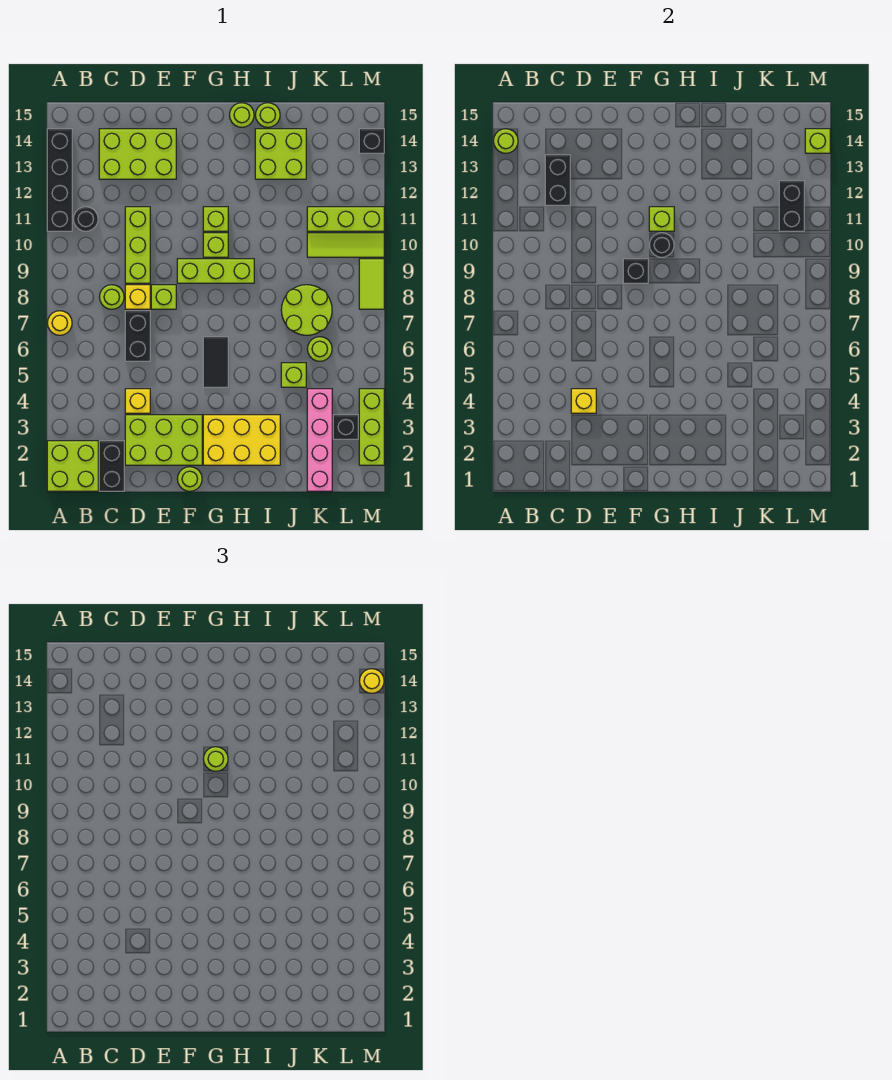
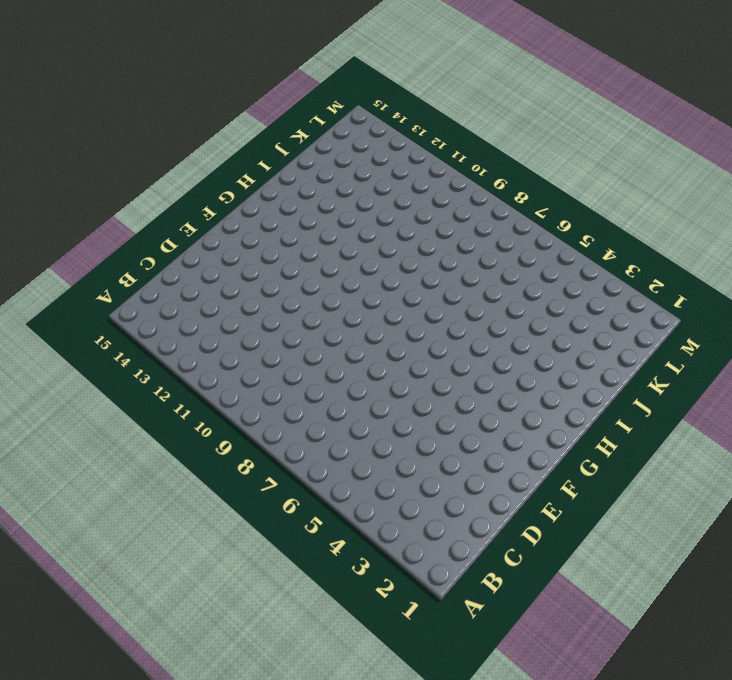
none -> lime brick A1:B2 level 1
none -> yellow round brick A7 level 1
none -> black brick A11:A14 level 1
none -> black round brick B11 level 1

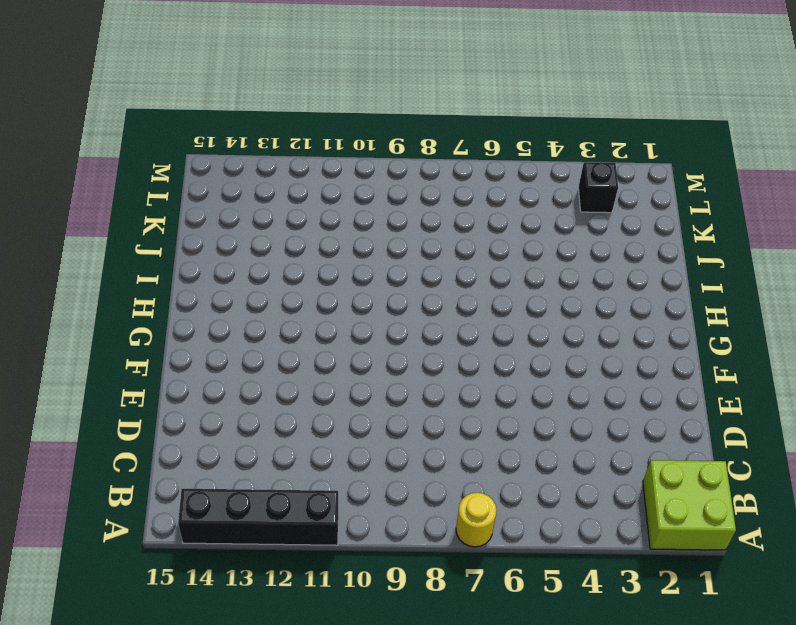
none -> black round brick B11 level 1
none -> black brick C1:C2 level 1
none -> lime round brick C8 level 1
none -> lime brick C13:E14 level 1

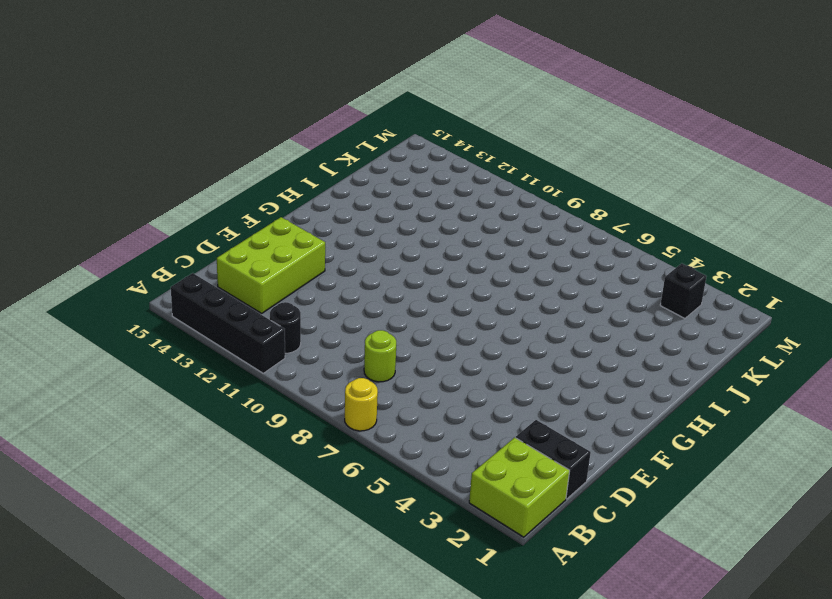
none -> lime brick D2:F3 level 1
none -> yellow brick D4 level 1
none -> black brick D6:D7 level 1
none -> yellow brick D8 level 1

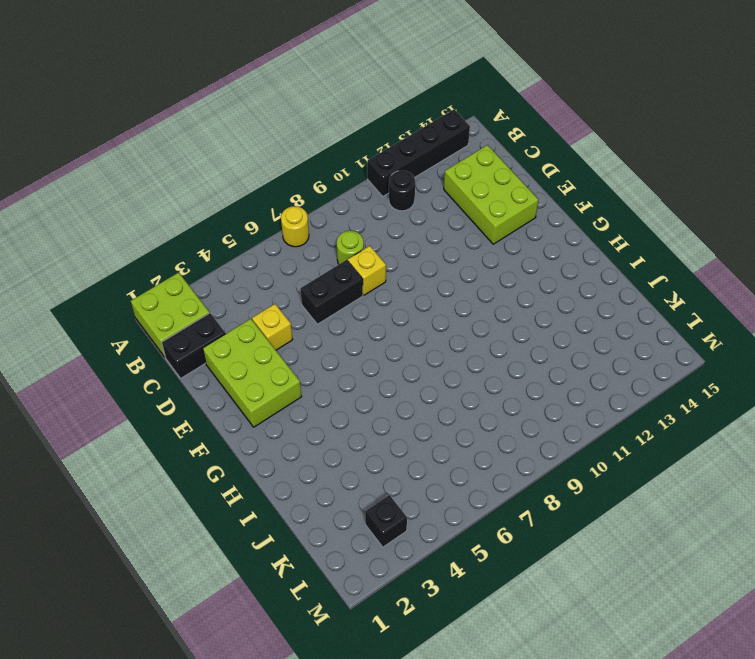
none -> lime brick D9:D11 level 1
none -> lime brick E8 level 1
none -> lime round brick F1 level 1
none -> lime brick F9:H9 level 1

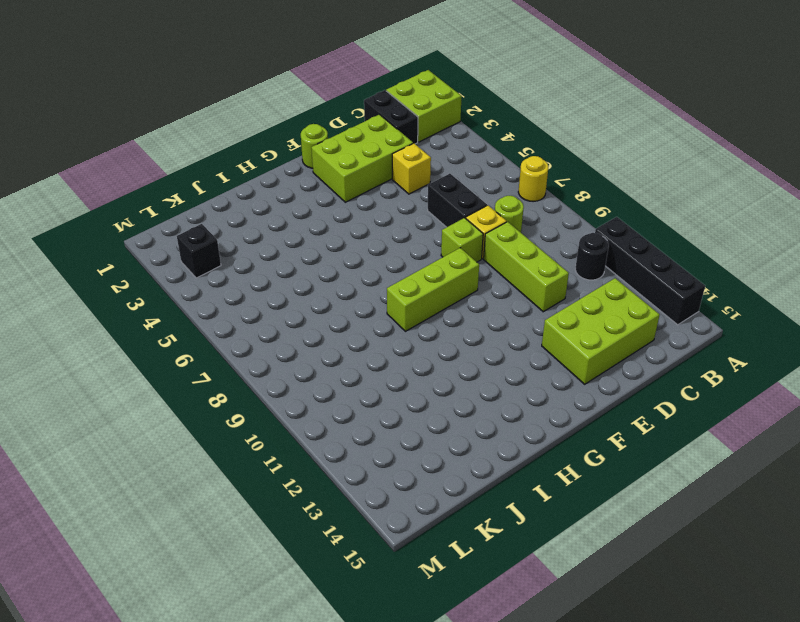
none -> yellow brick G2:I3 level 1
none -> black tile G5:G6 level 1
none -> lime brick G10 level 1
none -> lime brick G11 level 1

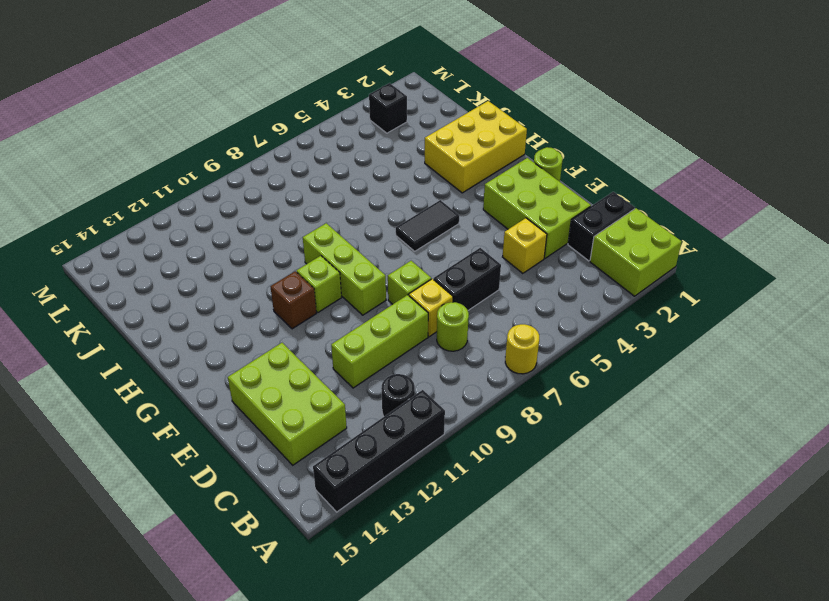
brown brick G11 level 1 -> lime brick G11 level 1
yellow brick H1:I3 level 1 -> yellow brick G2:I3 level 1
none -> lime round brick H15 level 1
none -> lime brick I13:J14 level 1
none -> lime round brick I15 level 1
none -> lime brick J5 level 1

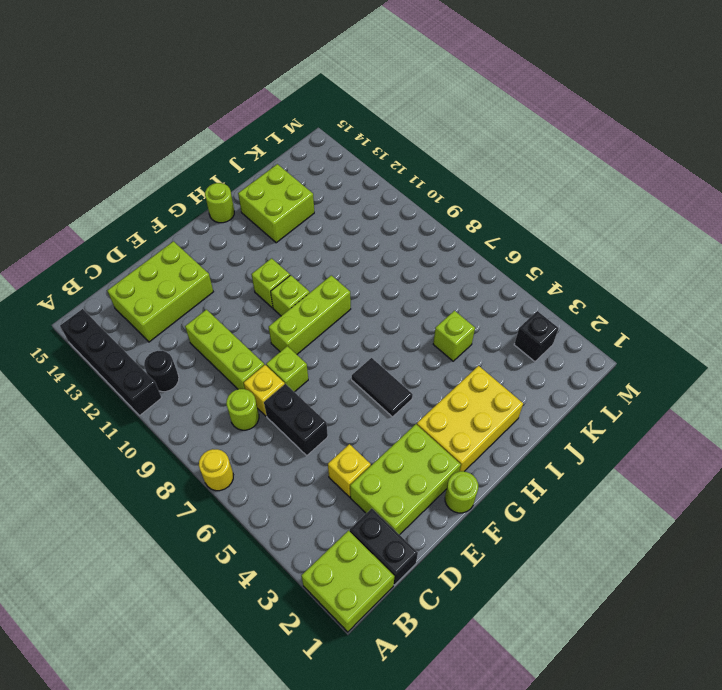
none -> lime round brick I15 level 1
none -> lime round brick J7:K8 level 1
none -> pink brick K1:K4 level 1
none -> lime round brick K6 level 1

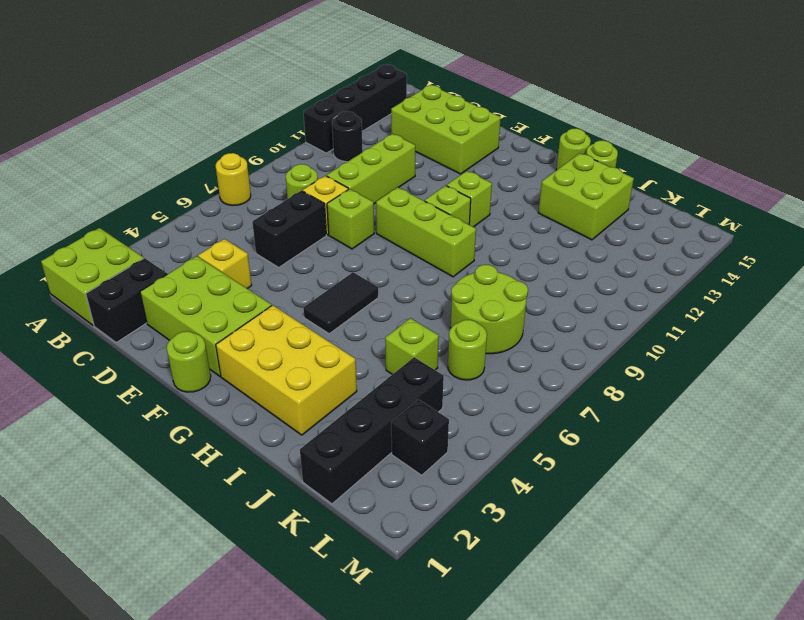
black brick K1:K4 level 1 -> pink brick K1:K4 level 1
none -> lime tile K10:M10 level 1
none -> lime brick K11:M11 level 1
none -> lime brick M2:M4 level 1
none -> lime tile M8:M9 level 1

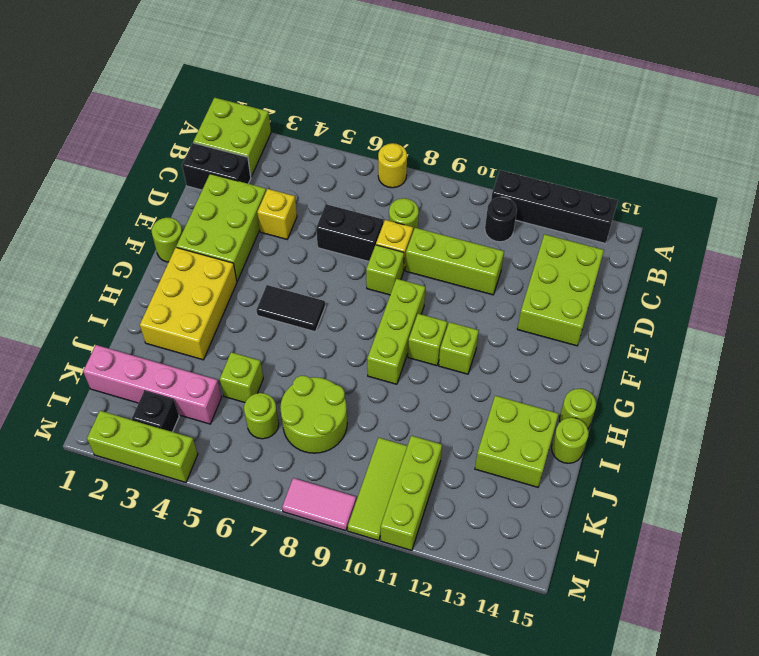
pink tile M8:M9 level 1 -> lime tile M8:M9 level 1
none -> black brick M14 level 1
none -> lime round brick A14 level 2
none -> black brick C12:C13 level 2
none -> yellow brick D4 level 2

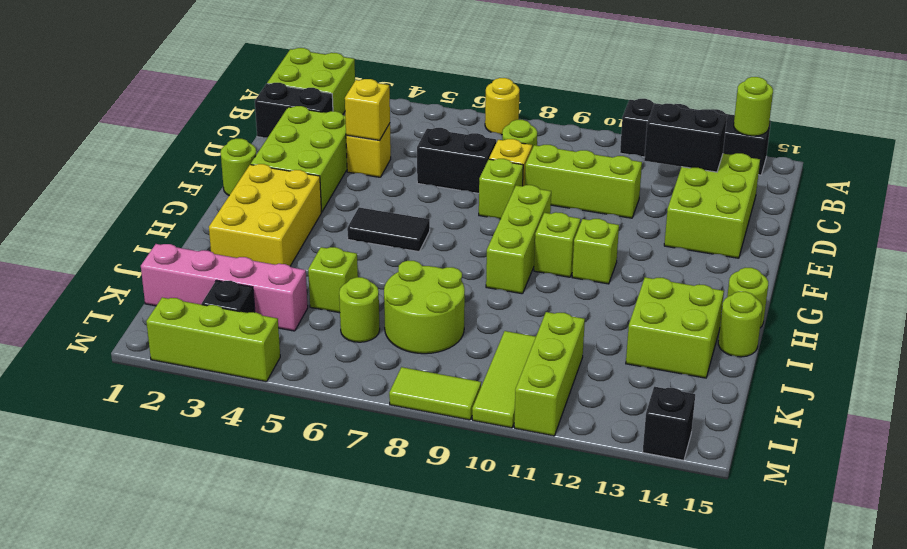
none -> black round brick B11 level 1
none -> black brick F9 level 2
none -> black round brick G10 level 2
none -> lime brick G11 level 2

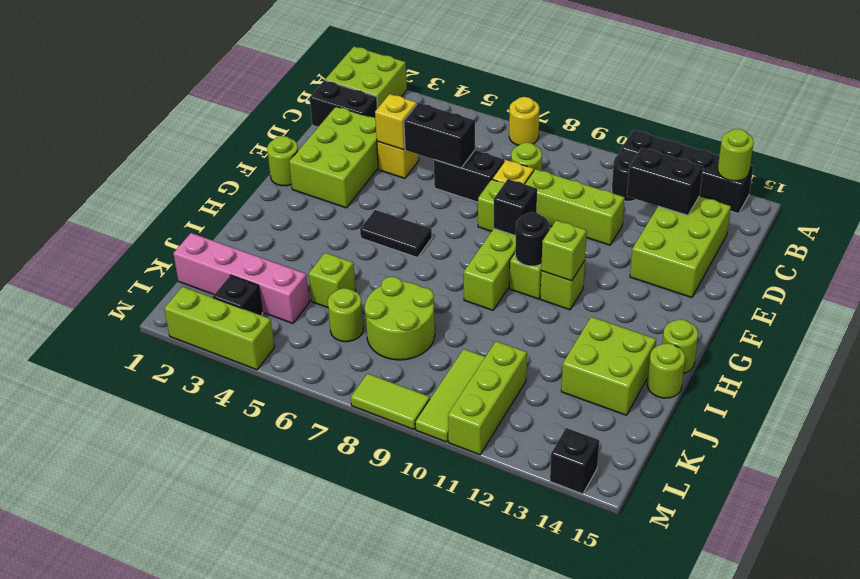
black brick D5:D6 level 2 -> black brick L11:L12 level 2
none -> yellow brick G2:I3 level 1
none -> lime brick M14 level 2
none -> lime round brick G11 level 3
none -> yellow round brick M14 level 3

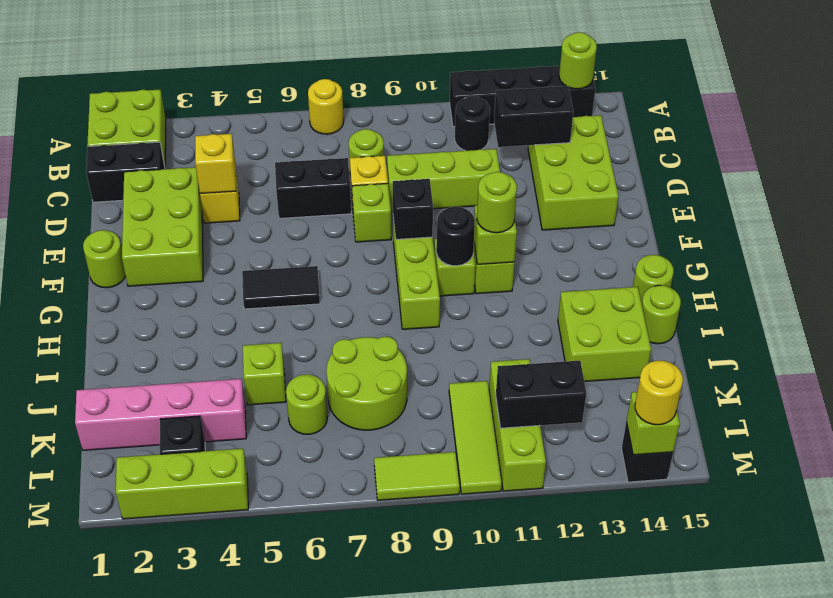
none -> yellow brick G2:I3 level 1

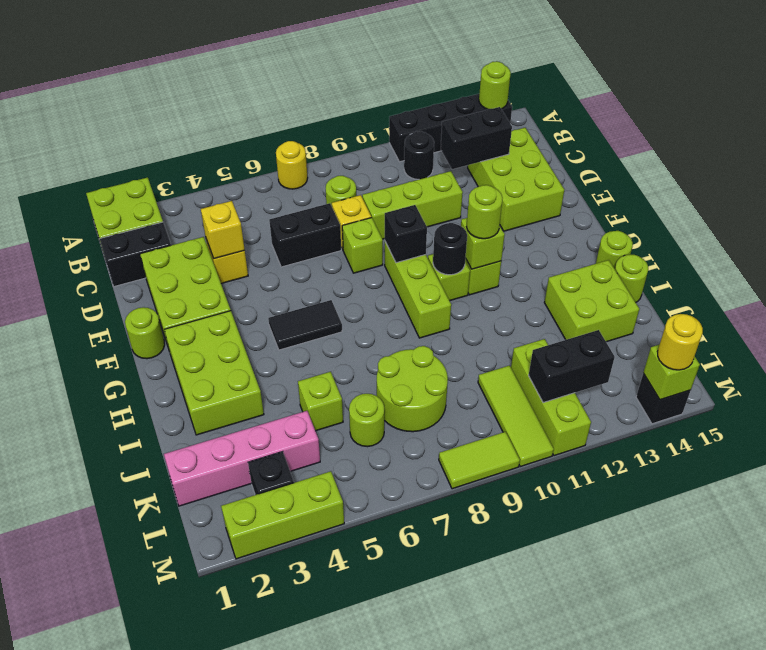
lime brick G2:I3 level 1 -> yellow brick G2:I3 level 1

